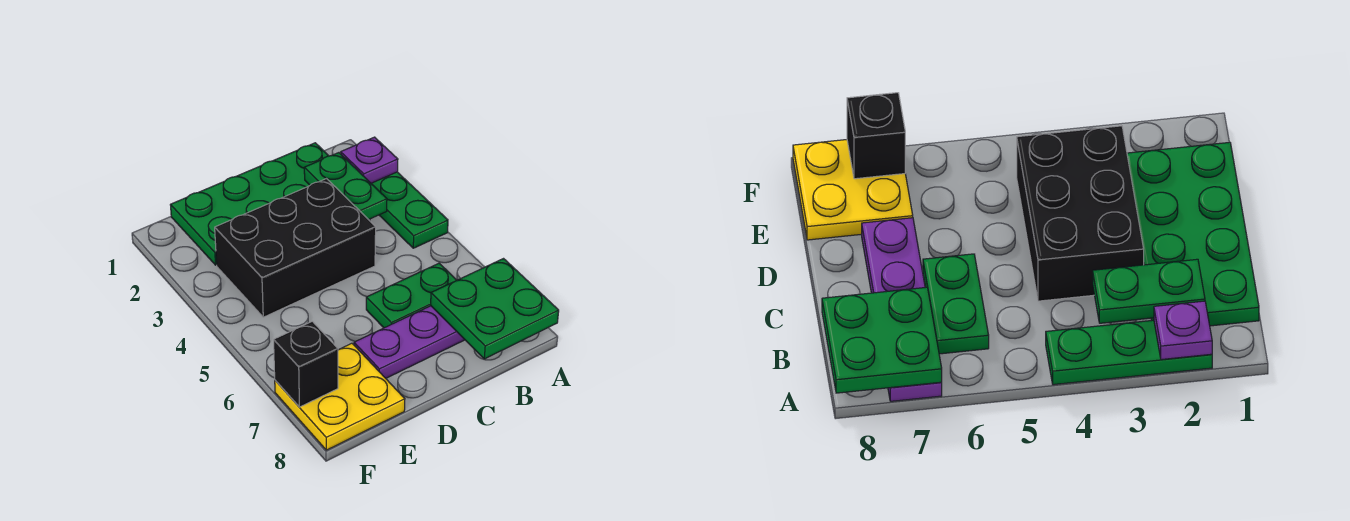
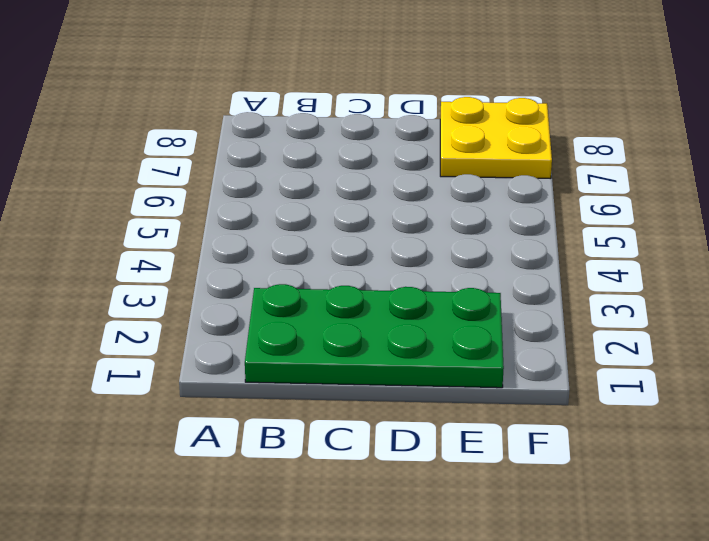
none -> green plate A2:A4 level 1
none -> purple plate A7:D7 level 1

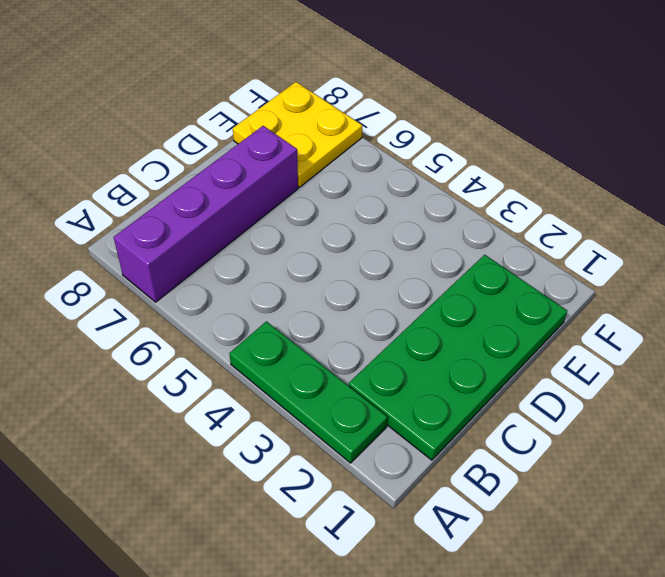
purple brick A7:D7 level 1 -> purple plate A7:D7 level 1
none -> green plate B6:C6 level 1
none -> black brick C3:E4 level 1

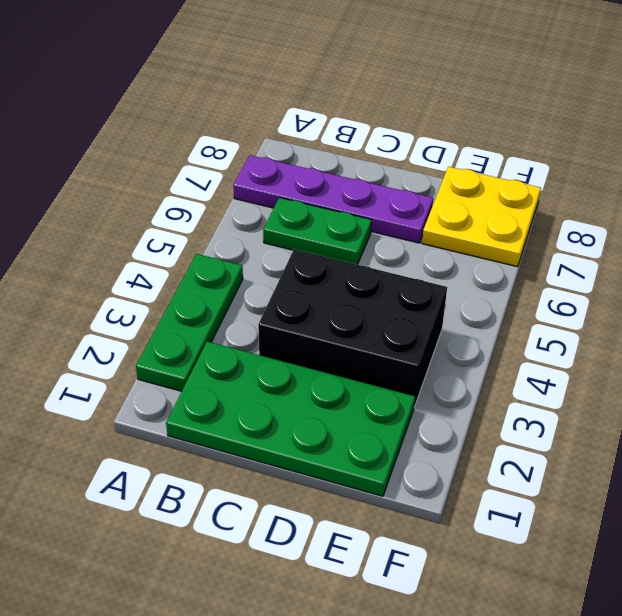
none -> purple plate A2 level 2
none -> green plate A7:B8 level 2

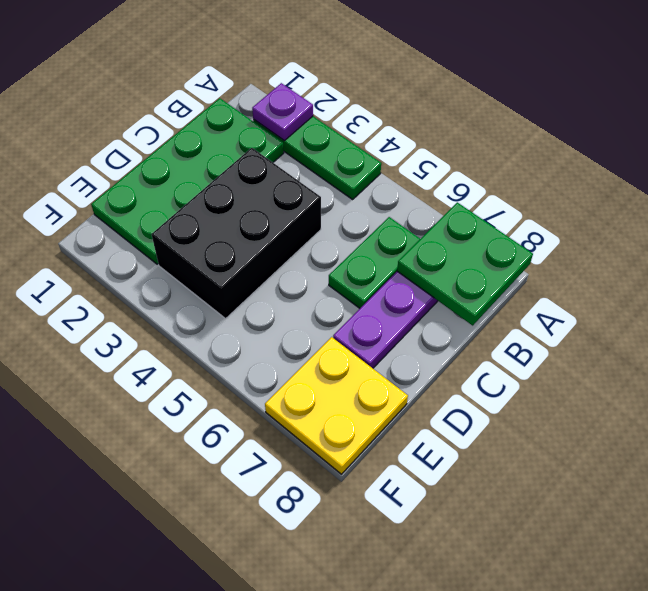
none -> green plate B2:B3 level 2
none -> black brick F7 level 2

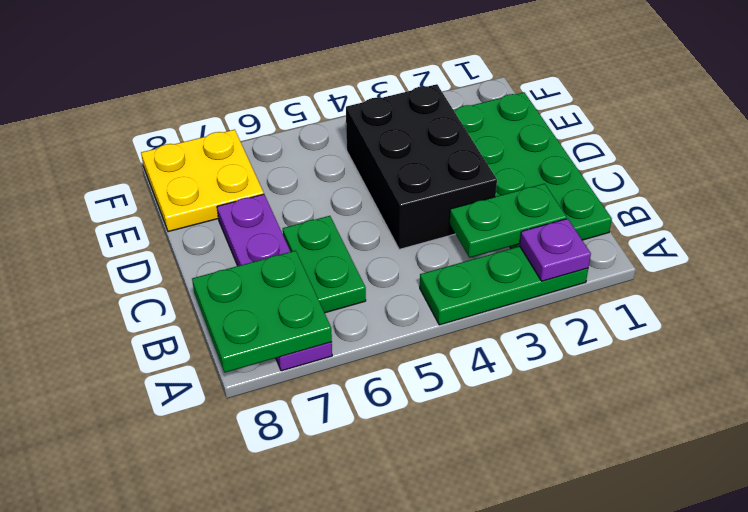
none -> black brick F7 level 2

